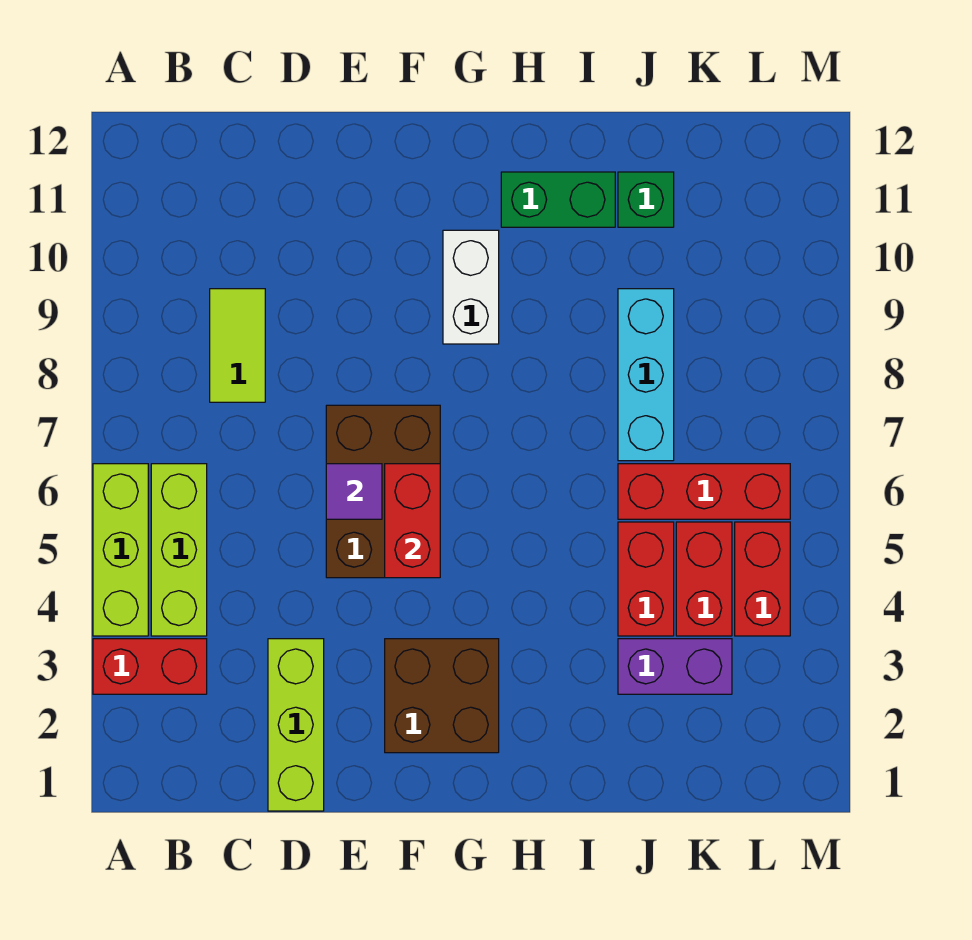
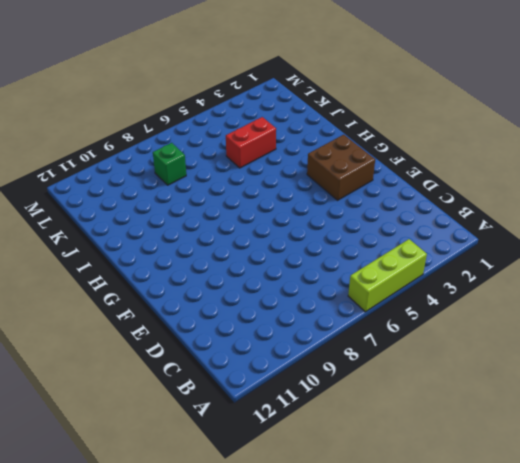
green brick K8 level 1 -> green brick J11 level 1
none -> red brick A3:B3 level 1
none -> lime brick B4:B6 level 1
none -> lime tile C8:C9 level 1

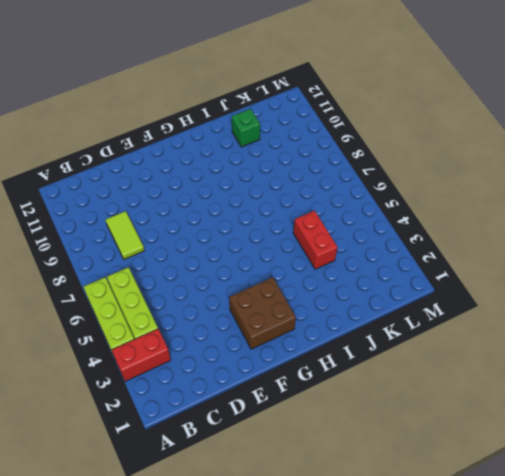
none -> lime brick D1:D3 level 1
none -> brown brick E5:F7 level 1
none -> white brick G9:G10 level 1

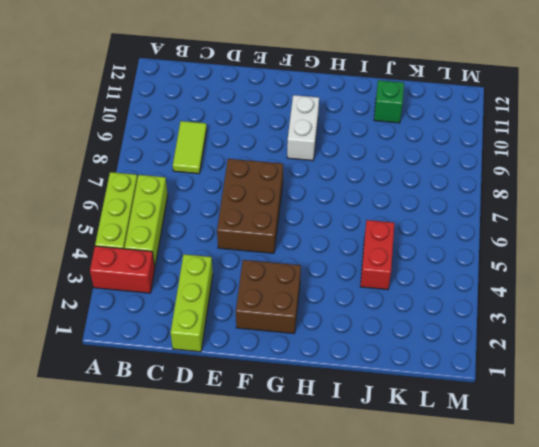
none -> green brick H11:I11 level 1
none -> purple brick J3:K3 level 1
none -> red brick J6:L6 level 1

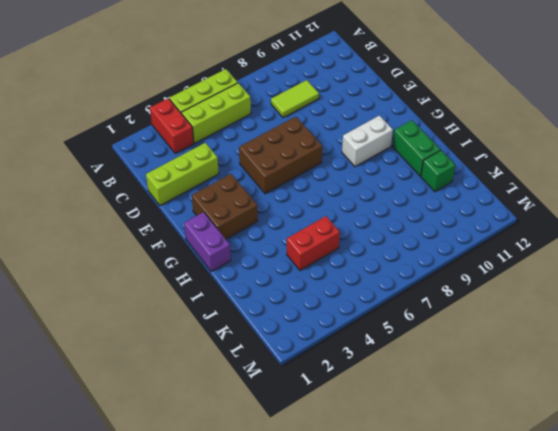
purple brick G1:H1 level 1 -> purple brick J3:K3 level 1
none -> red brick J6:L6 level 1
none -> cyan brick J7:J9 level 1
none -> red brick K4:K5 level 1

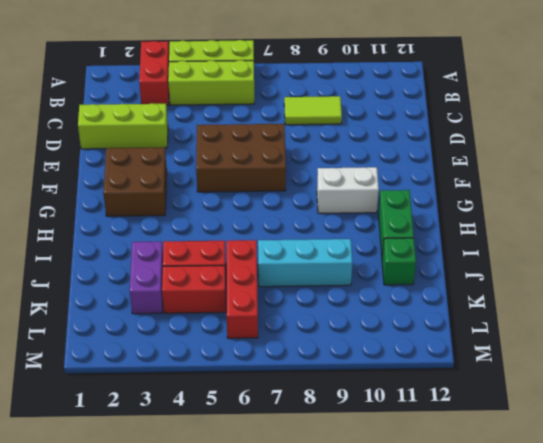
none -> red brick L4:L5 level 1
none -> purple tile E6 level 2
none -> red brick F5:F6 level 2

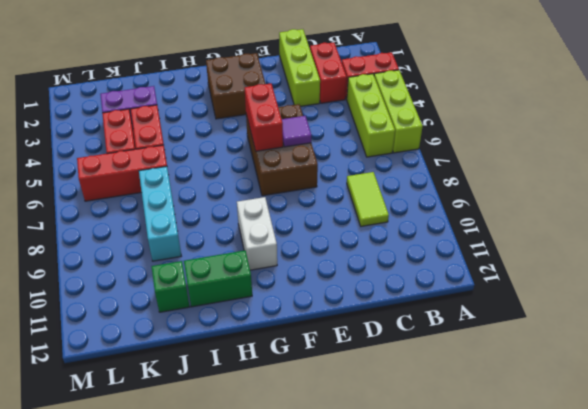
red brick C2:C3 level 1 -> red brick L4:L5 level 1

